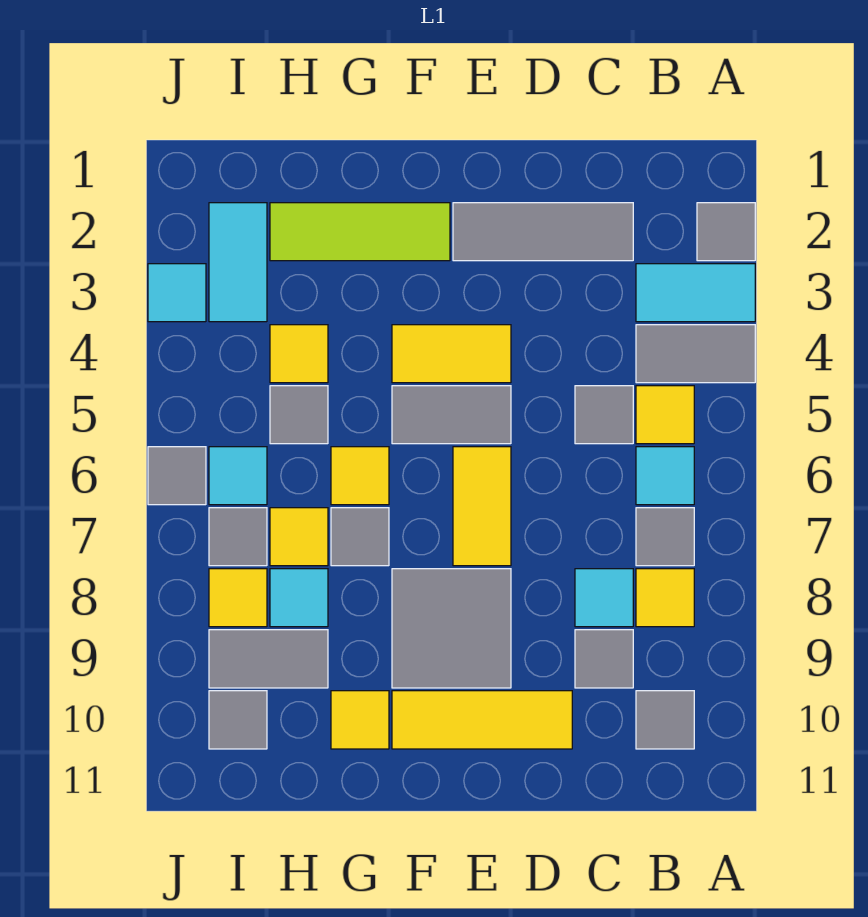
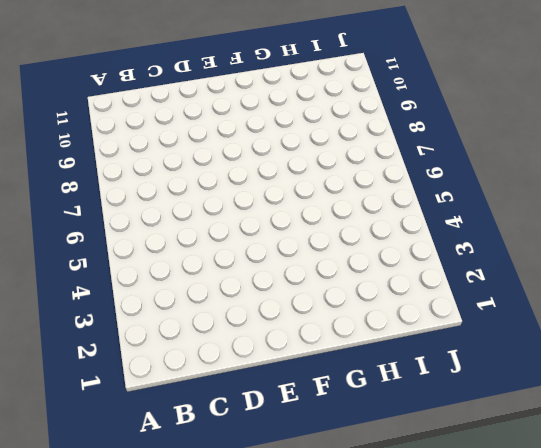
none -> grey tile A2 level 1
none -> cyan tile A3:B3 level 1
none -> grey tile A4:B4 level 1
none -> yellow tile B5 level 1

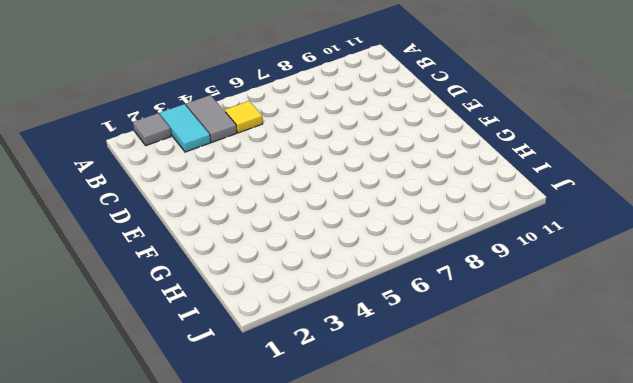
none -> cyan tile B6 level 1
none -> grey tile B7 level 1
none -> yellow tile B8 level 1
none -> grey tile B10 level 1

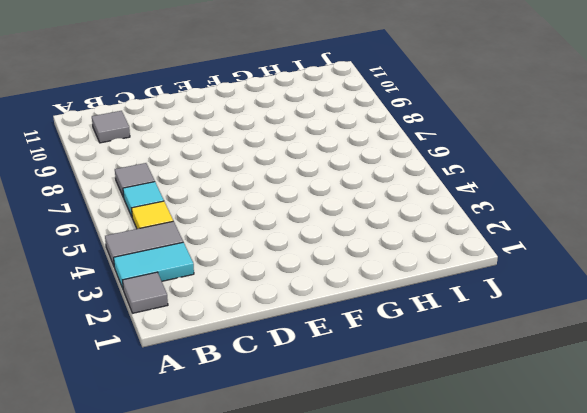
none -> yellow tile B8 level 1
none -> grey tile C2:E2 level 1
none -> grey tile C5 level 1
none -> cyan tile C8 level 1

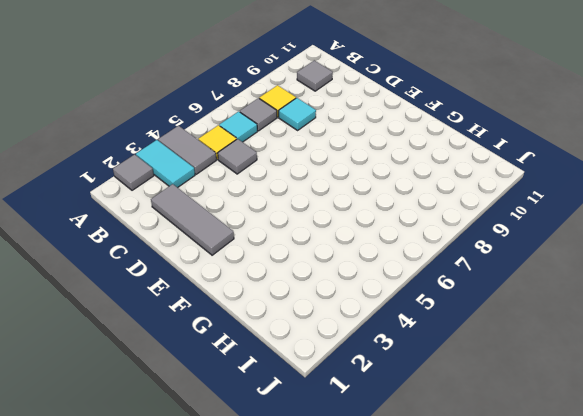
none -> grey tile C9 level 1
none -> yellow tile D10:F10 level 1
none -> yellow tile E4:F4 level 1
none -> grey tile E5:F5 level 1

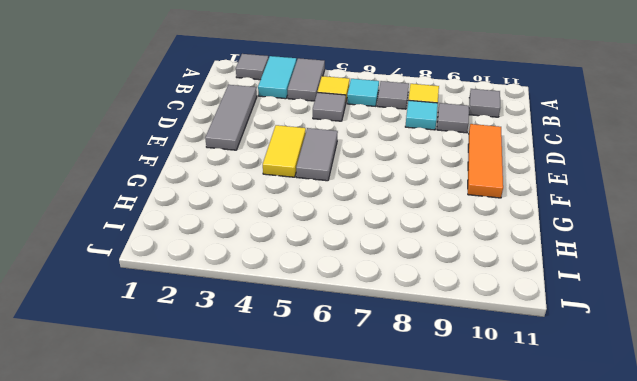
orange tile D10:F10 level 1 -> yellow tile D10:F10 level 1
none -> yellow tile E6:E7 level 1
none -> grey tile E8:F9 level 1
none -> lime tile F2:H2 level 1
none -> yellow tile G6 level 1

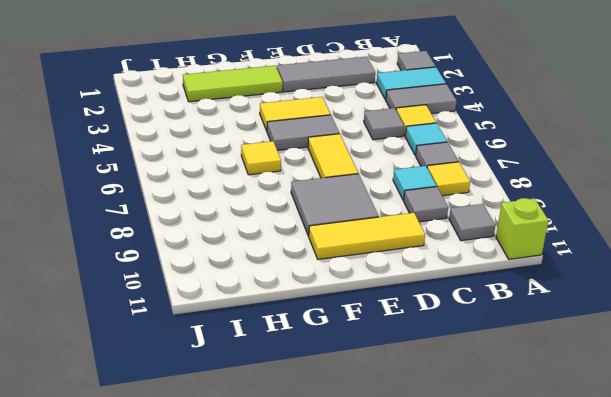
lime brick A11 level 1 -> none
none -> grey tile G7 level 1
none -> yellow tile G10 level 1
none -> yellow tile H4 level 1
none -> grey tile H5 level 1

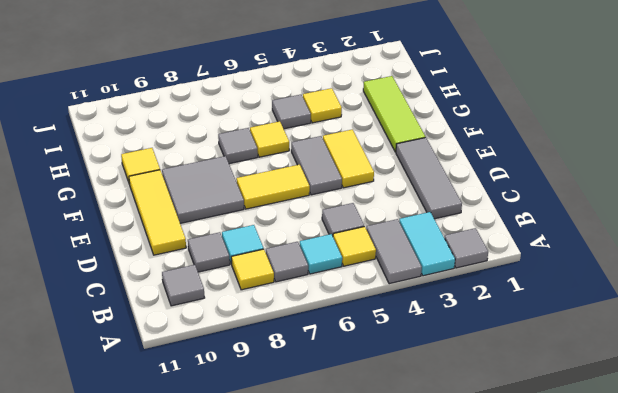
none -> yellow tile H7 level 1
none -> cyan tile H8 level 1
none -> grey tile H9:I9 level 1
none -> cyan tile I2:I3 level 1

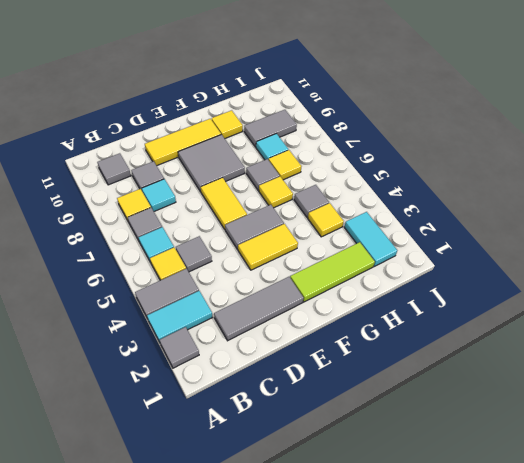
none -> cyan tile I6 level 1
none -> grey tile I7 level 1
none -> yellow tile I8 level 1
none -> grey tile I10 level 1

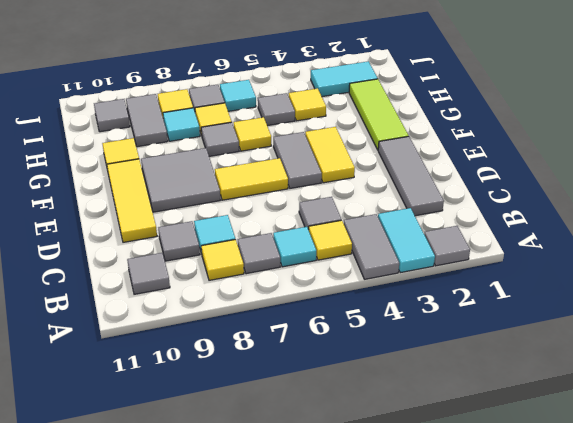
none -> cyan tile J3 level 1
none -> grey tile J6 level 1

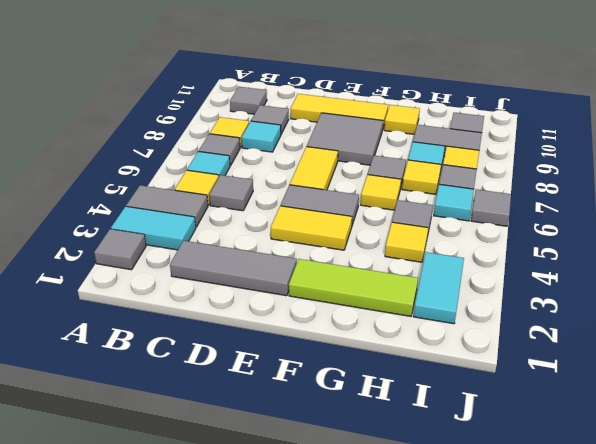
none -> cyan tile J3 level 1

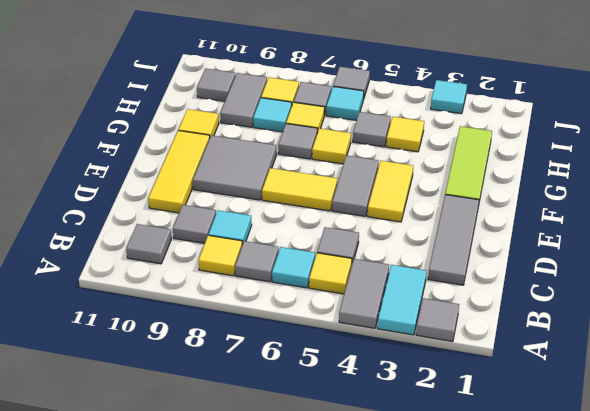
none -> cyan tile I2:I3 level 1

